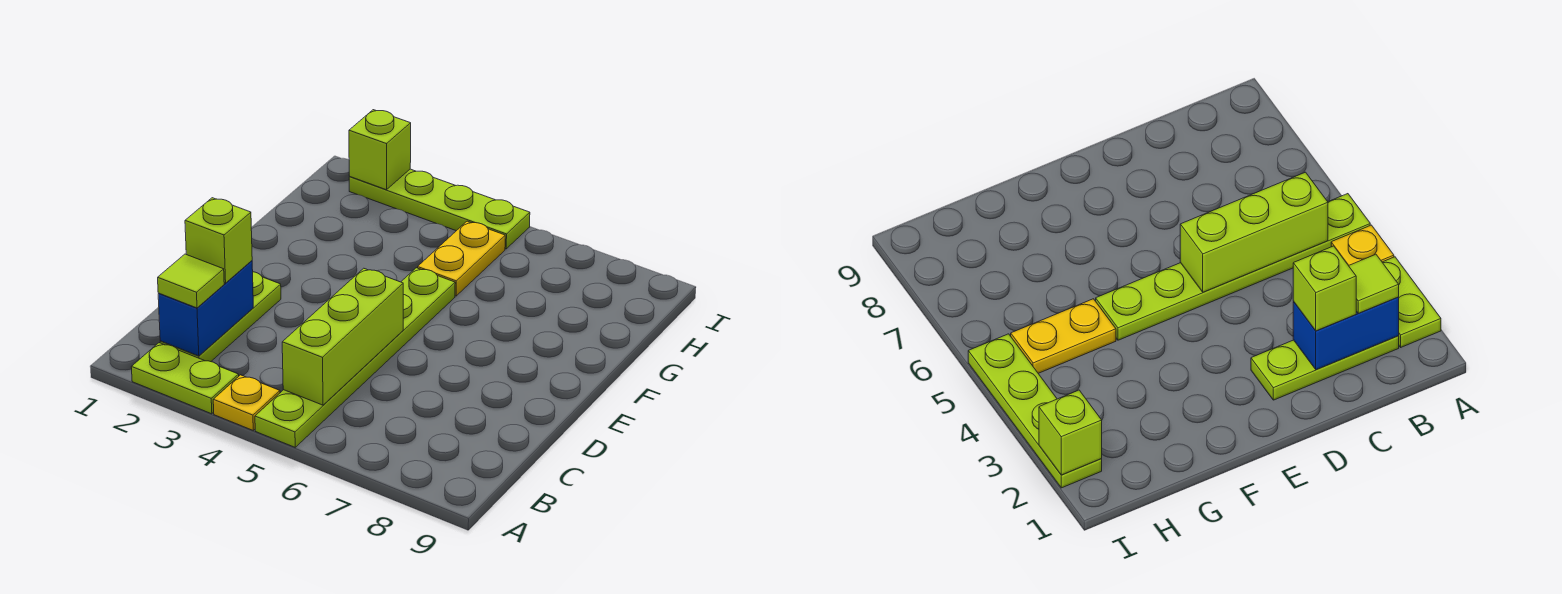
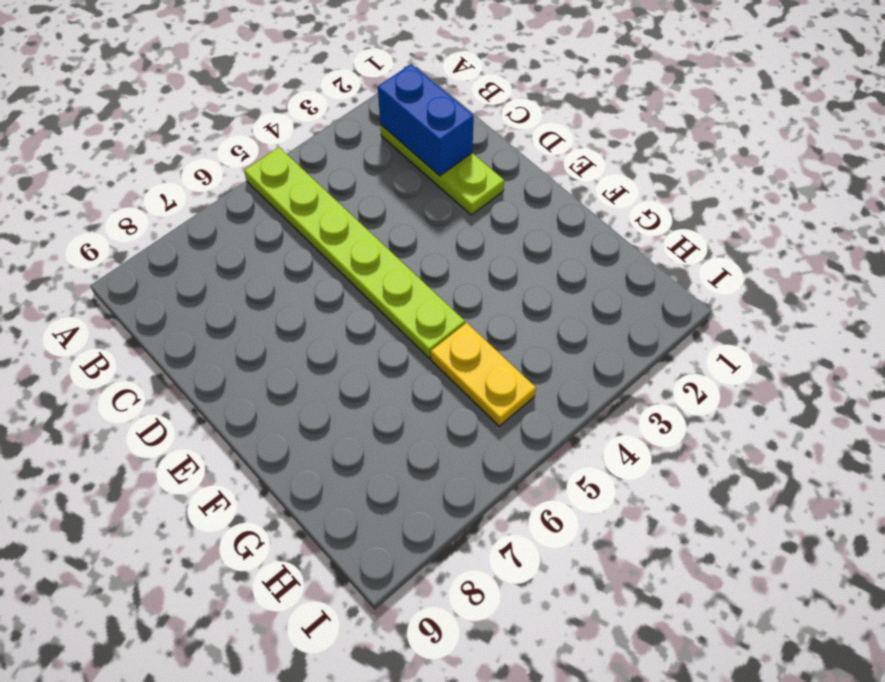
none -> lime plate A2:A3 level 1
none -> yellow plate A4 level 1

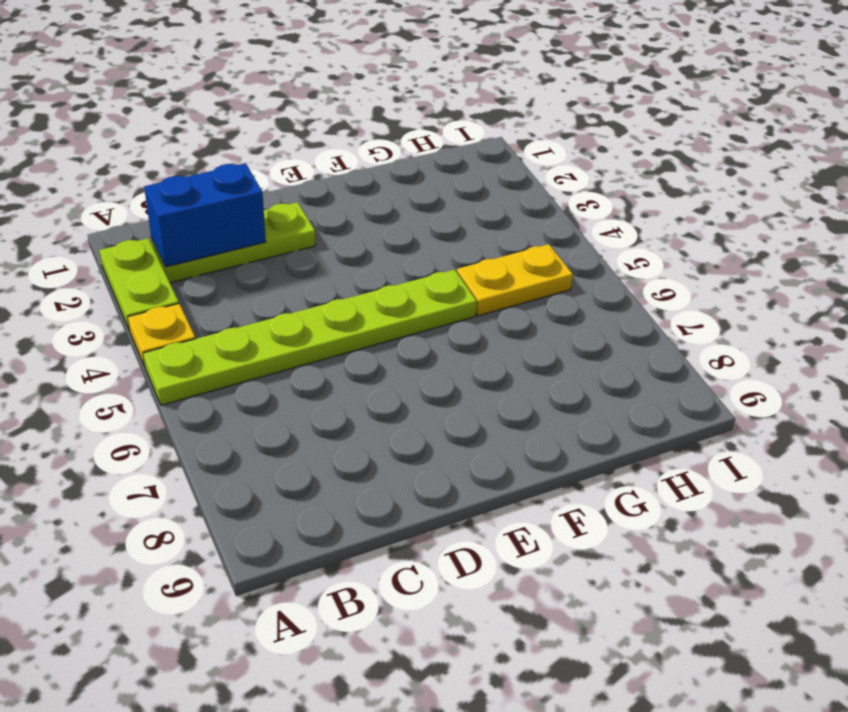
none -> lime plate I2:I5 level 1
none -> lime brick B5:D5 level 2

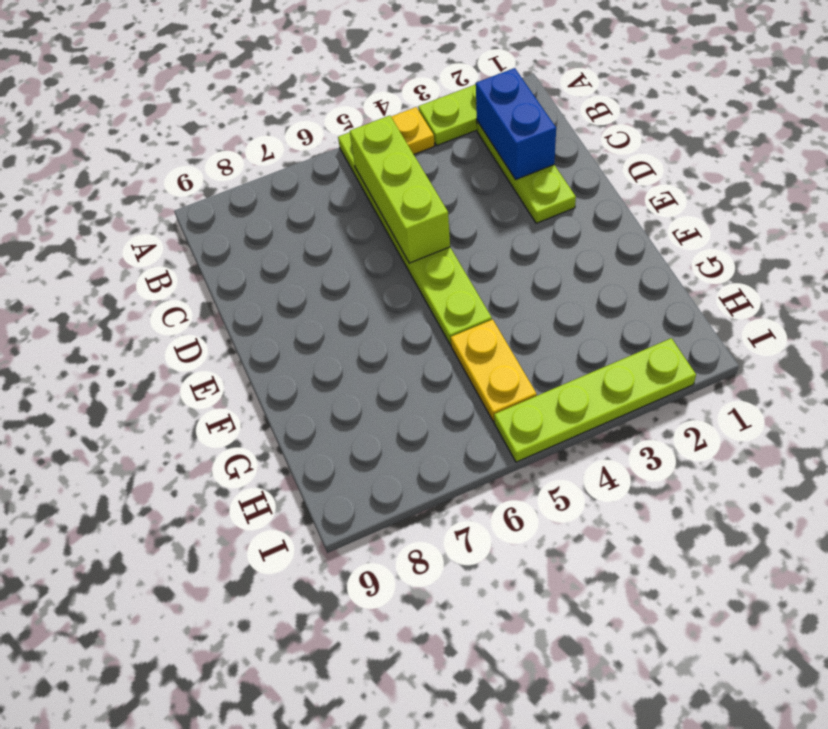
none -> lime brick I2 level 2
none -> lime tile B2 level 3

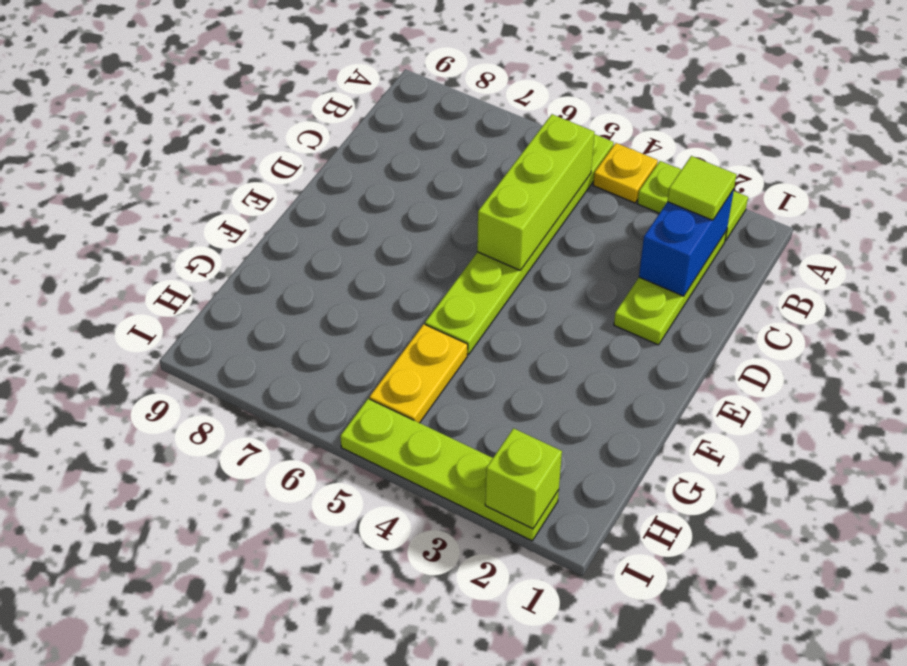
none -> lime brick C2 level 3

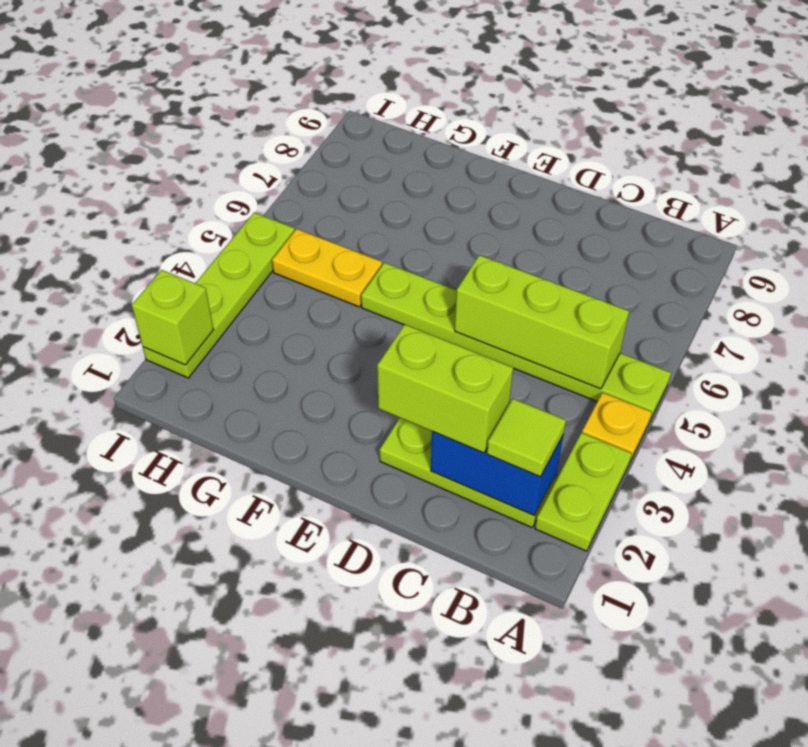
lime brick C2:D2 level 3 -> lime brick C2 level 3

